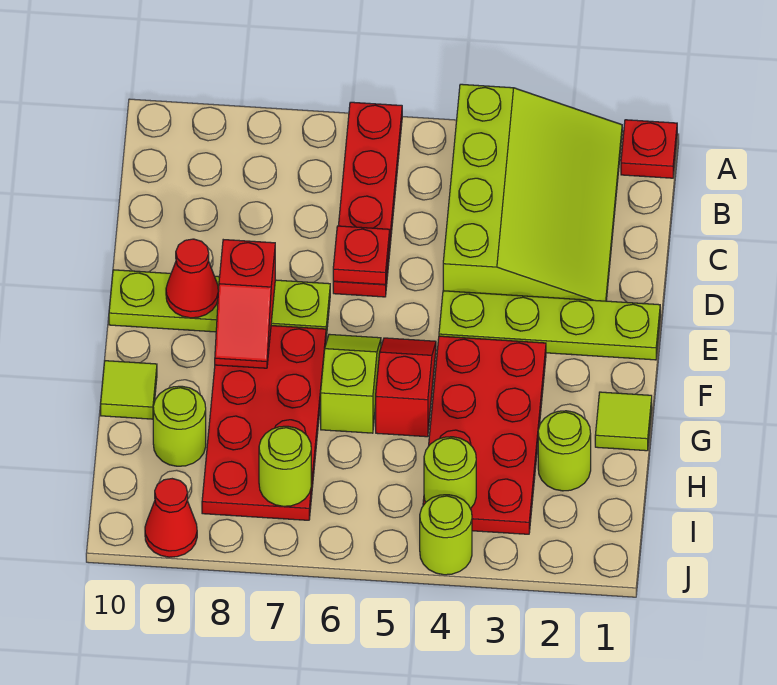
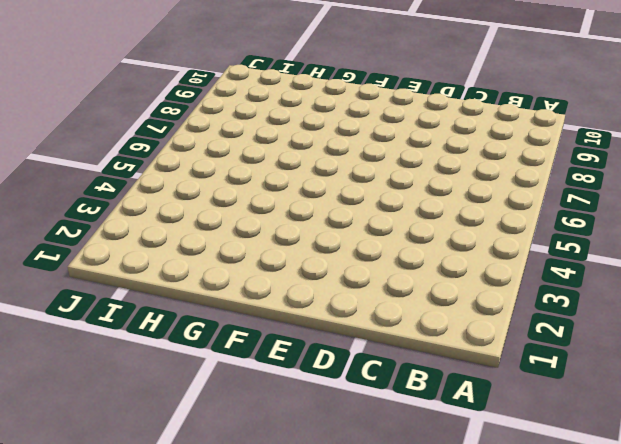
none -> red plate A1 level 1
none -> lime slope A2:D4 level 1 top 4
none -> red plate A6:D6 level 1

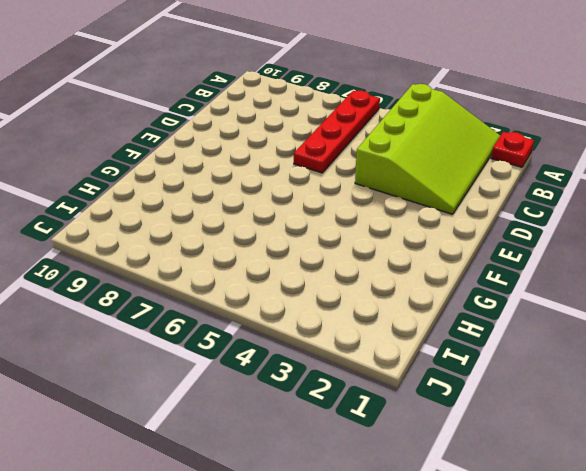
none -> lime plate E1:E4 level 1
none -> lime plate E7:E10 level 1
none -> red plate F3:I4 level 1

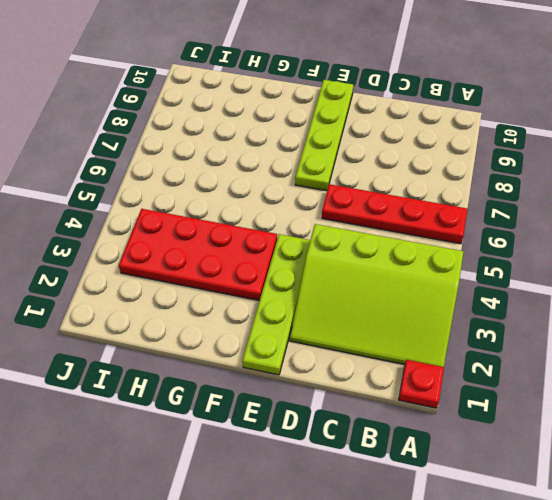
none -> red slope F5:G5 level 1 top G
none -> lime slope F6:G6 level 1 top G
none -> red plate F7:I8 level 1

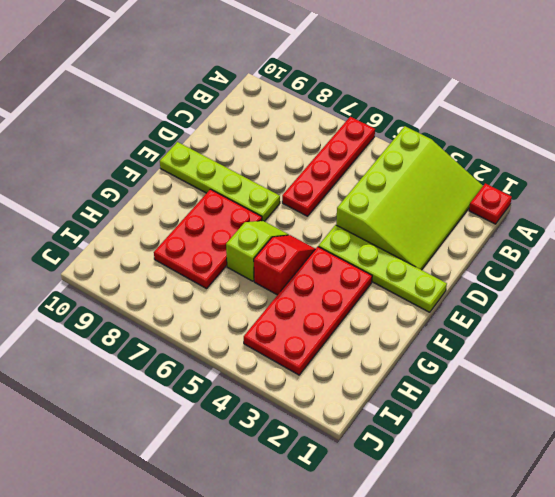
red plate F7:H8 level 1 -> red plate F7:I8 level 1
none -> lime tile G1 level 1
none -> lime tile G10 level 1
none -> lime round brick H2 level 1

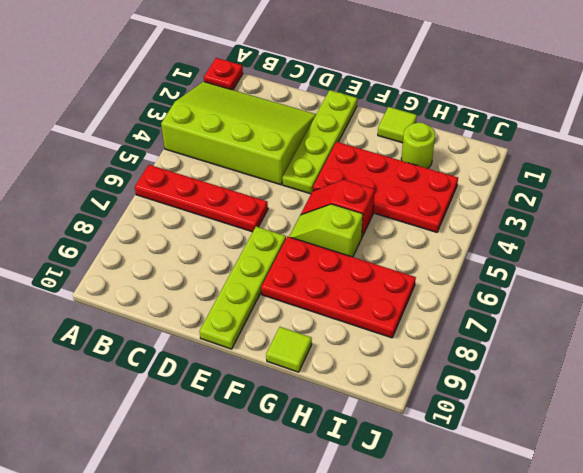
none -> lime round brick H9 level 1
none -> lime round brick J4 level 1
none -> red cone J9 level 1

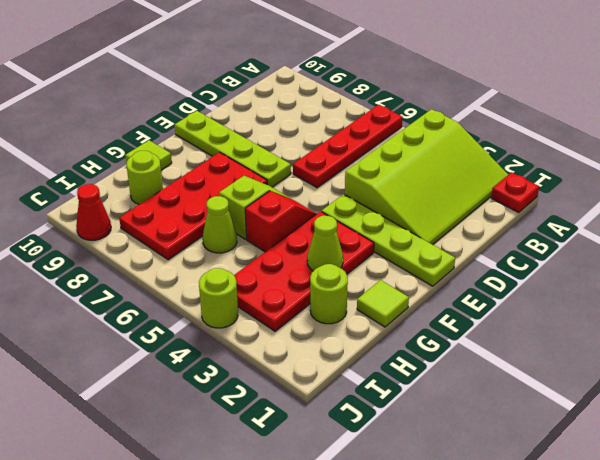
lime cone G3 level 2 -> none
lime cone H6 level 1 -> none
none -> red plate D6 level 2
none -> red slope E8:F8 level 2 top E
none -> red cone E9 level 2

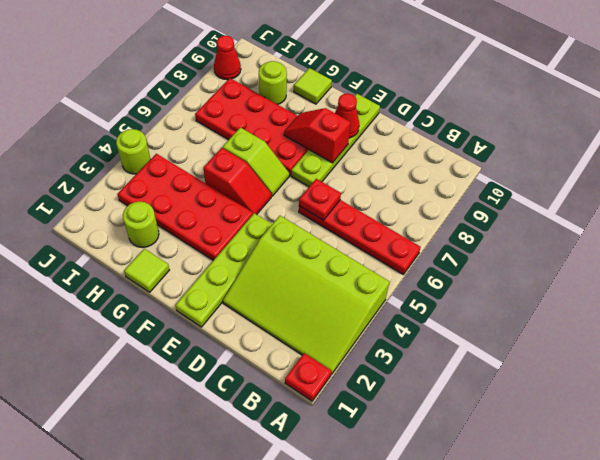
none -> lime round brick I4 level 2
none -> lime round brick I7 level 2

